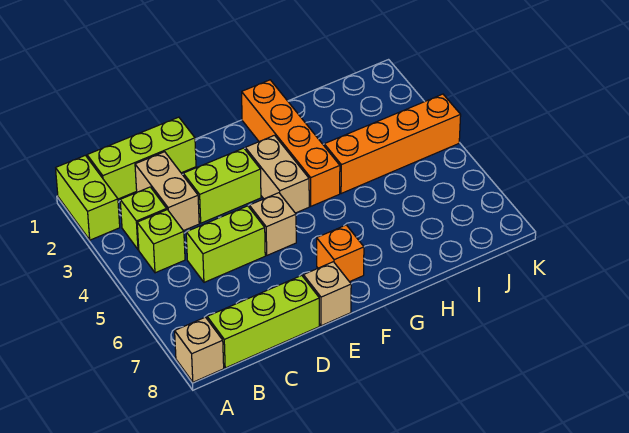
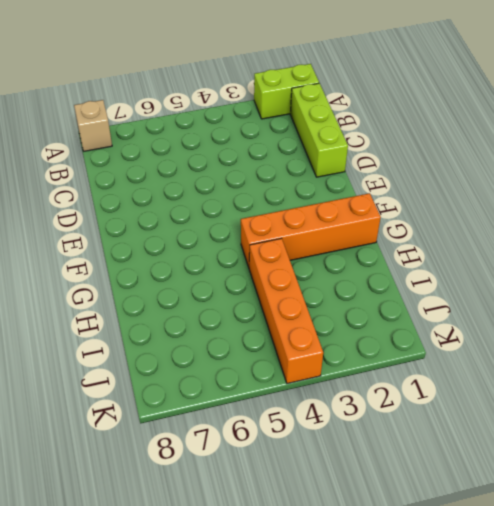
none -> lime brick B3 level 1
none -> lime brick B4 level 1
none -> lime brick B8:D8 level 1

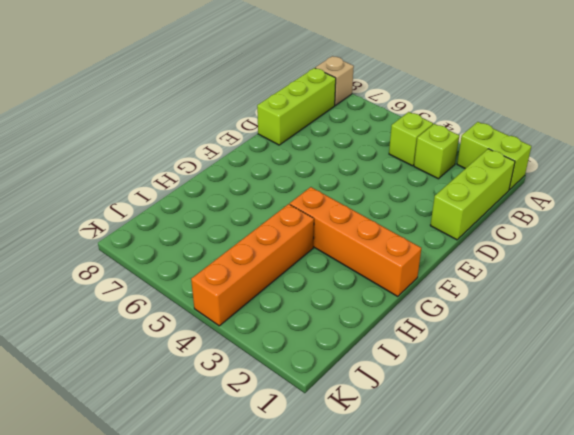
none -> tan brick C2:C3 level 1
none -> lime brick C5:D5 level 1
none -> lime brick D3:E3 level 1

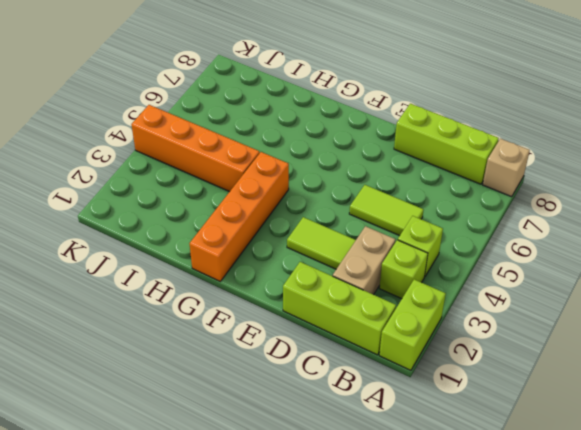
lime tile C5:D5 level 1 -> lime brick C5:D5 level 1
lime tile D3:E3 level 1 -> lime brick D3:E3 level 1
none -> tan brick E5 level 1
none -> tan brick E8 level 1
none -> tan brick F3:F4 level 1

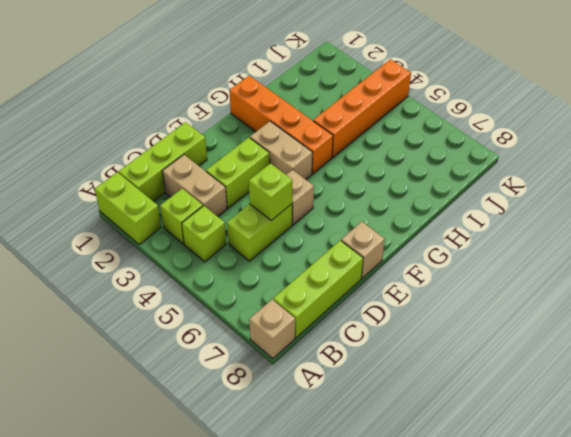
lime brick D5 level 2 -> none
none -> orange brick F7 level 1

